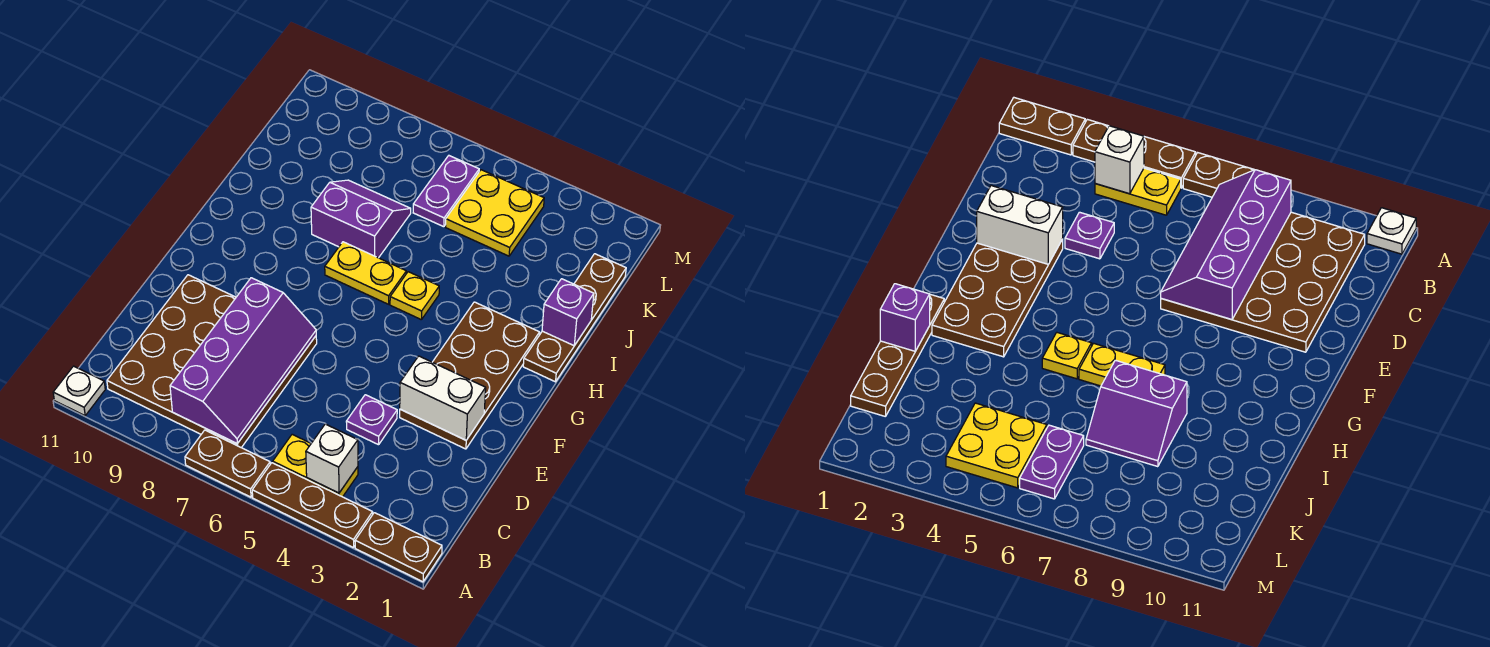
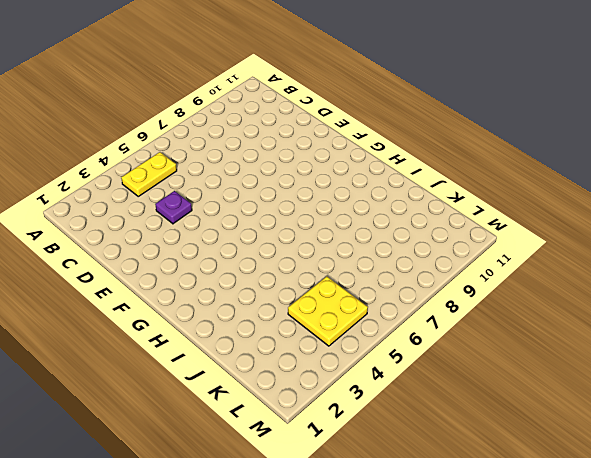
none -> brown plate A1:A2 level 1
none -> brown plate A3:A5 level 1
none -> brown plate A6:A7 level 1

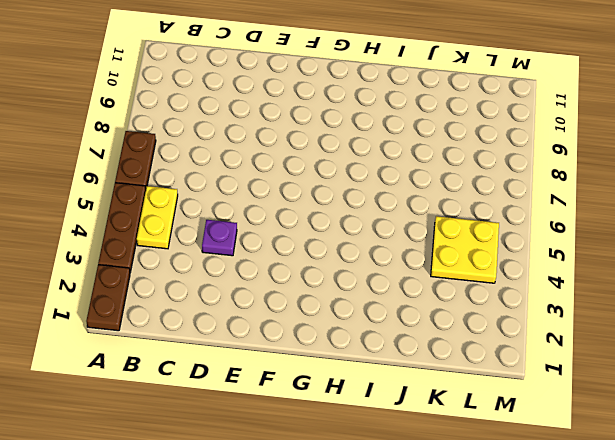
none -> white plate A11 level 1
none -> brown plate B7:E10 level 1
none -> brown plate E2:H3 level 1

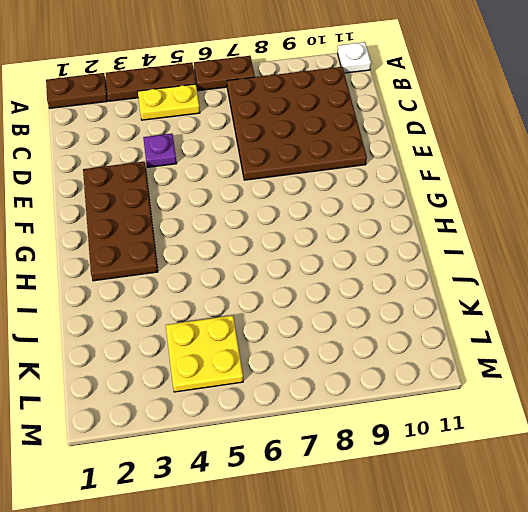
none -> brown plate H1:K1 level 1
none -> yellow plate H5 level 1
none -> yellow plate H6:H7 level 1

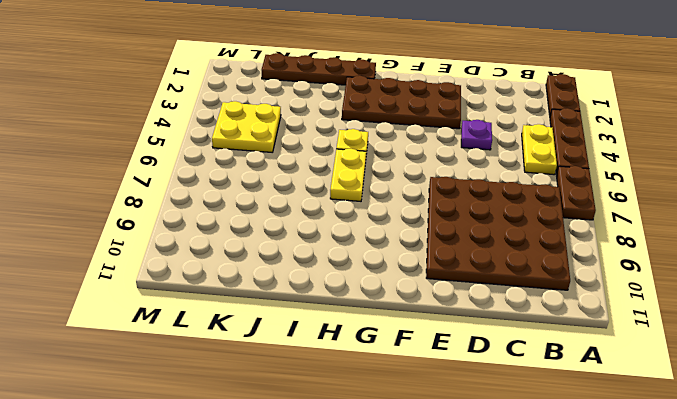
none -> white plate A11 level 1
none -> purple slope I7:J8 level 1 top I
none -> purple plate K6:L6 level 1

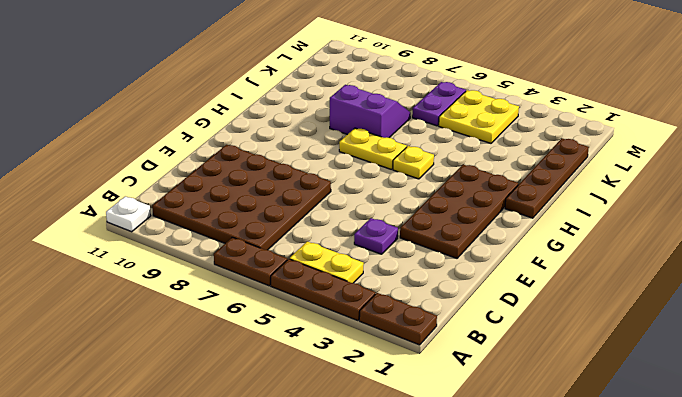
none -> white brick B4 level 2
none -> purple slope B7:E8 level 2 top 8
none -> white brick E2:E3 level 2

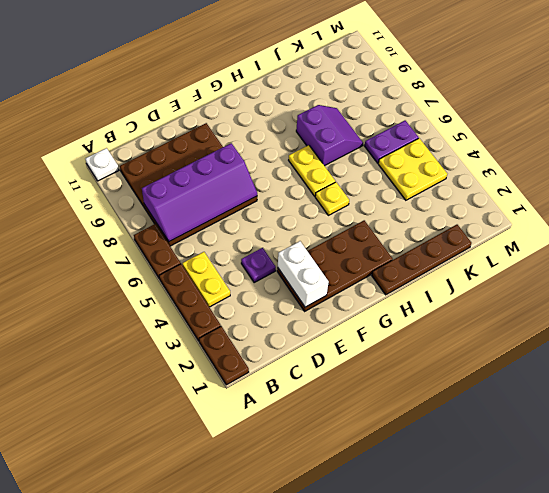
none -> white brick B4 level 2
none -> purple brick I1 level 2

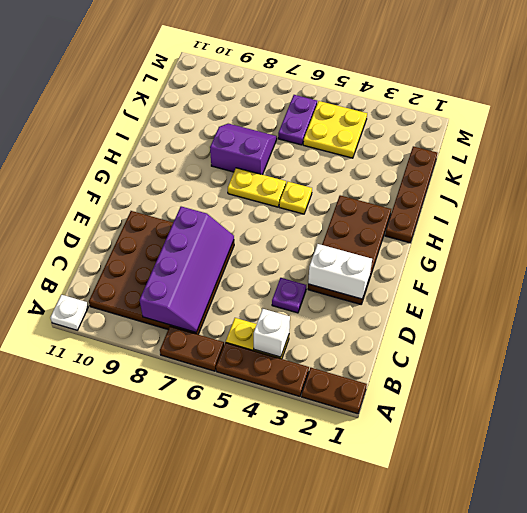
none -> purple brick I1 level 2

